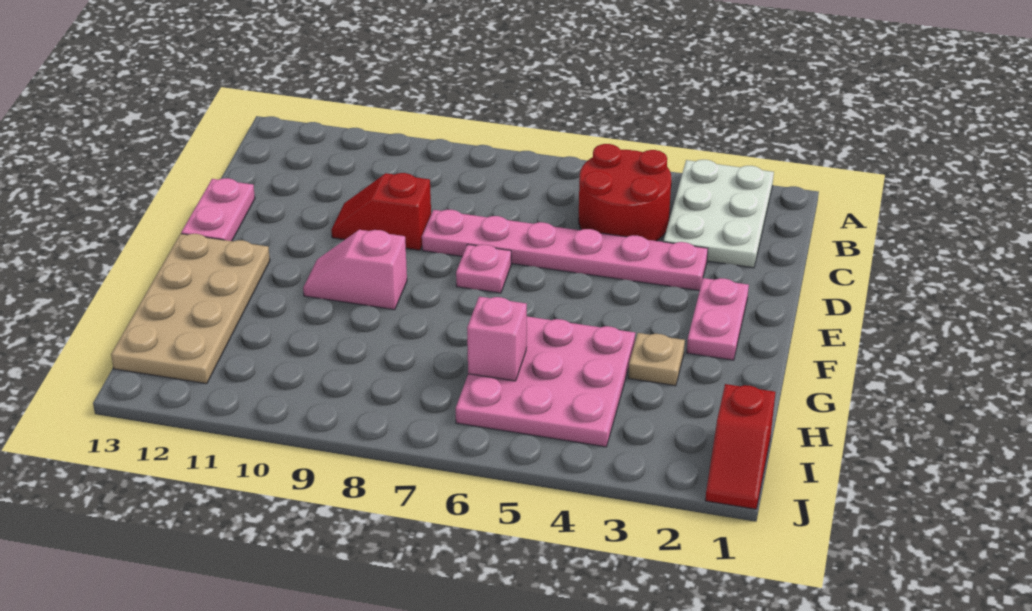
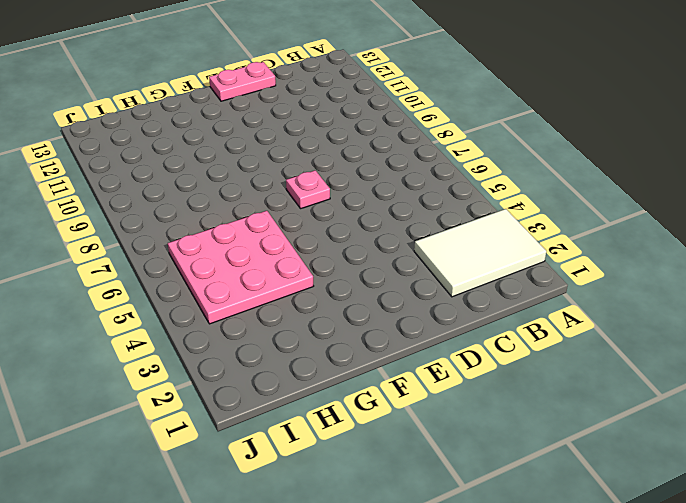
white tile A2:C3 level 1 -> white plate A2:C3 level 1
none -> red round brick B4:C5 level 1
none -> pink plate D3:D8 level 1
none -> red slope D9:D10 level 1 top 9

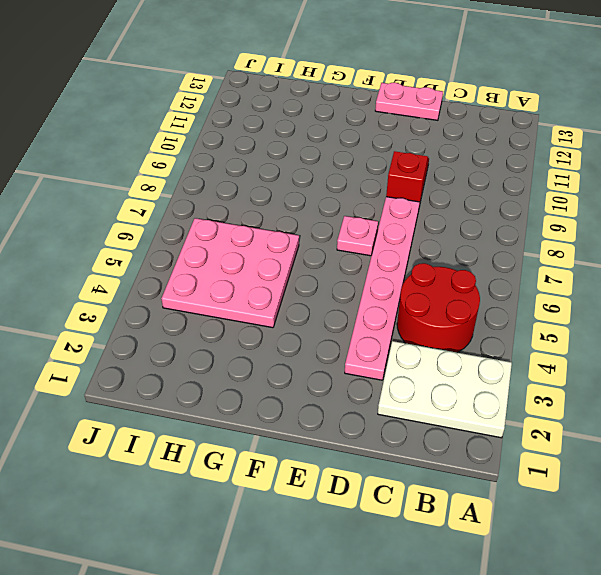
none -> pink plate E2:F2 level 1
none -> pink slope F9:F10 level 1 top 9
none -> tan plate F12:I13 level 1

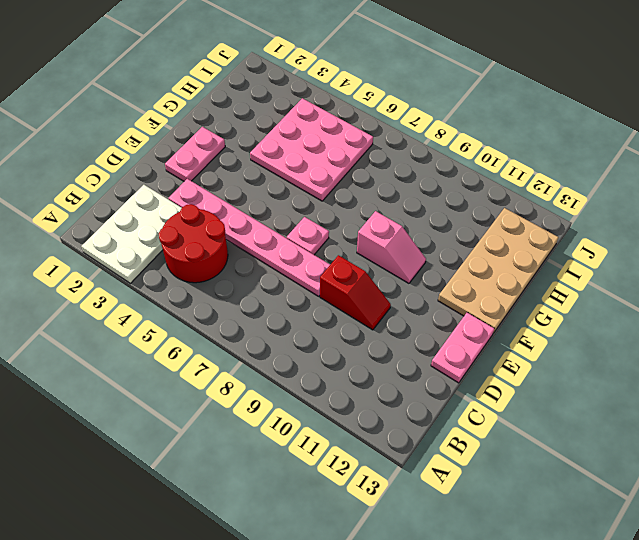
none -> tan plate G3 level 1
none -> red slope I1:J1 level 1 top I
none -> pink brick H6 level 2

